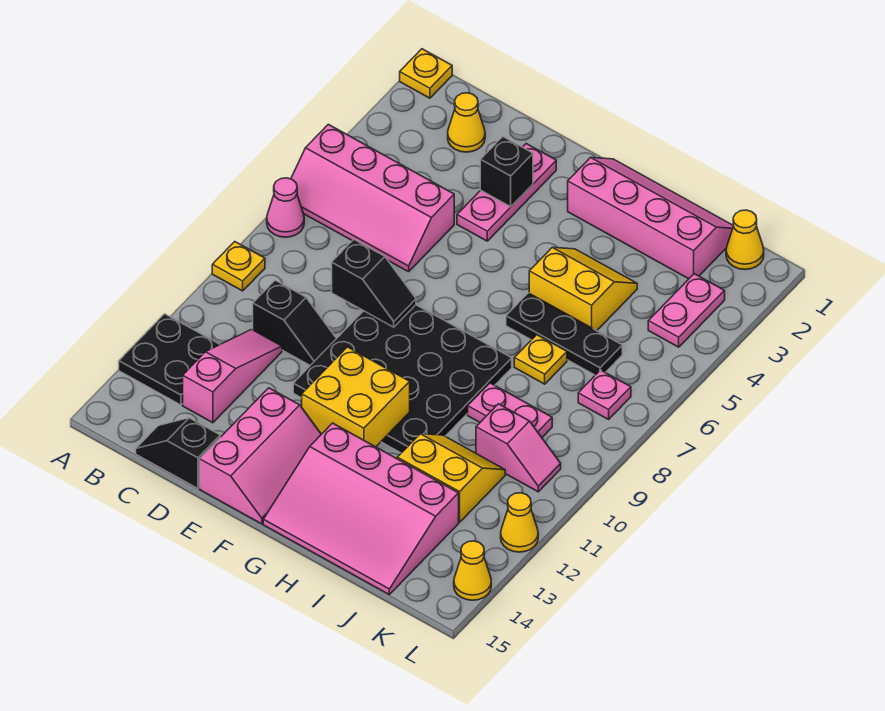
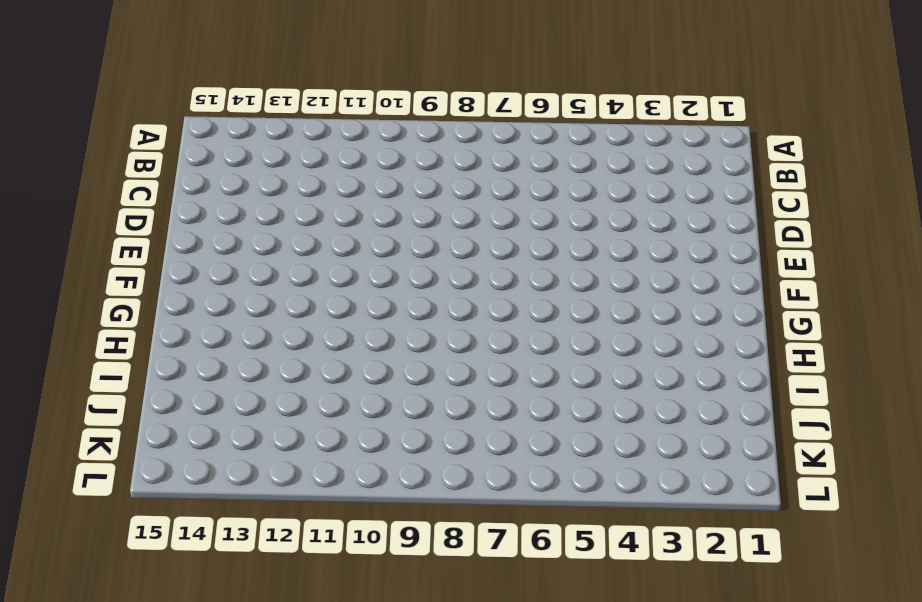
none -> yellow plate A1 level 1
none -> pink slope A5:D6 level 1 top 5
none -> pink cone A7 level 1

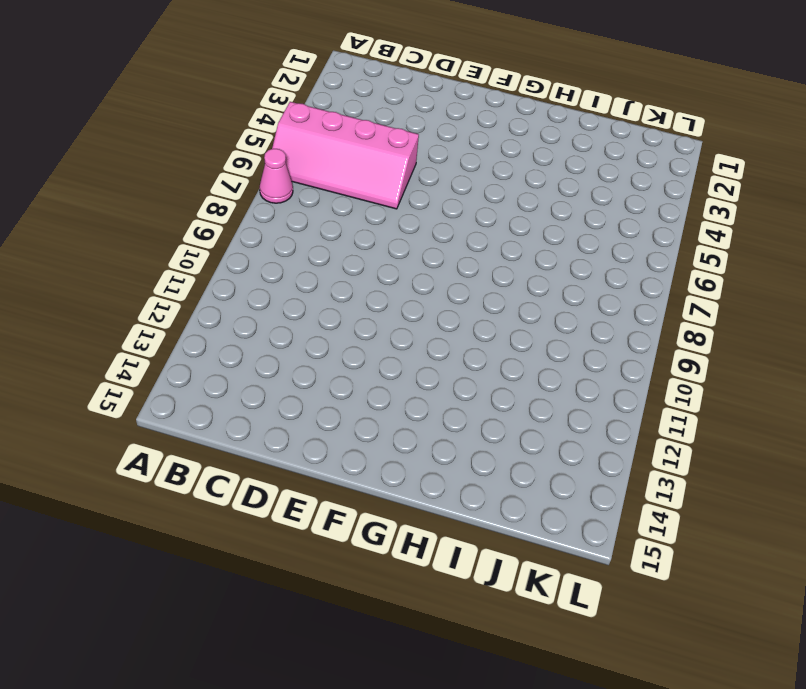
none -> yellow plate A1 level 1
none -> yellow plate A9 level 1
none -> black plate A12:B13 level 1

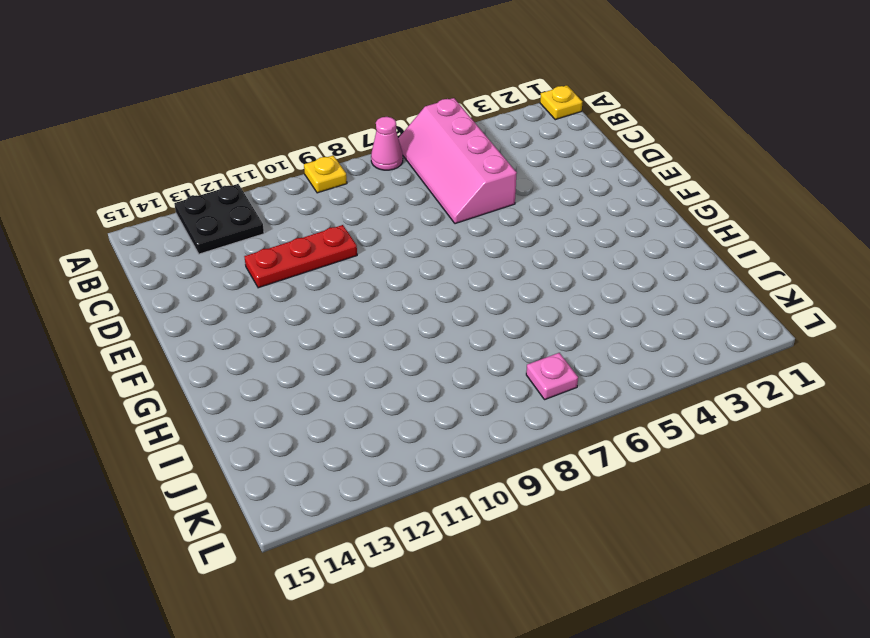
red plate D10:D12 level 1 -> black slope C10:D10 level 1 top C
none -> yellow cone C2 level 1
none -> pink slope C11:C13 level 1 top 13
none -> black slope C15:D15 level 1 top D

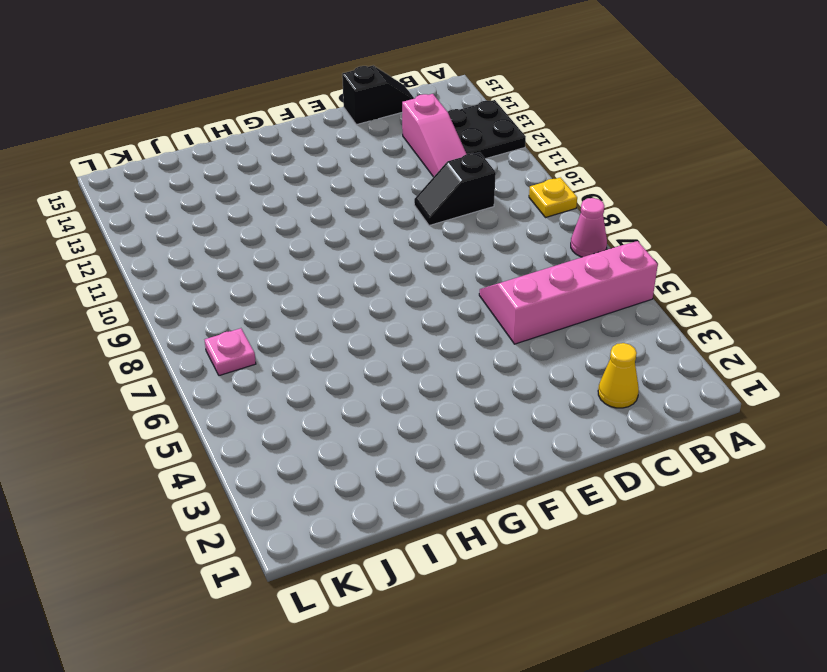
none -> yellow plate A1 level 1
none -> pink plate E2:E4 level 1
none -> black plate E8:H11 level 1

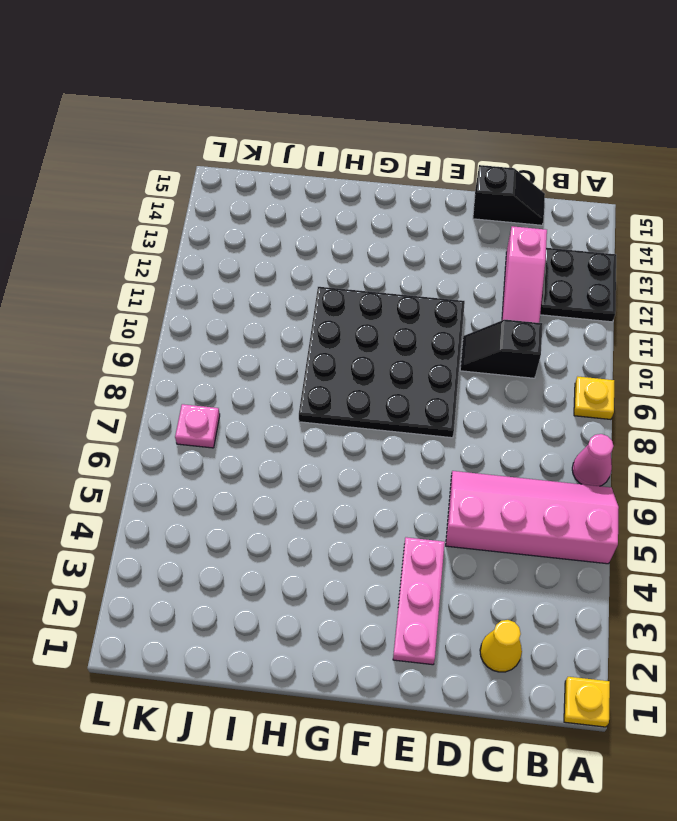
none -> pink slope E13:F15 level 1 top E
none -> pink slope G1:J2 level 1 top 2
none -> pink slope G13:J15 level 1 top 13

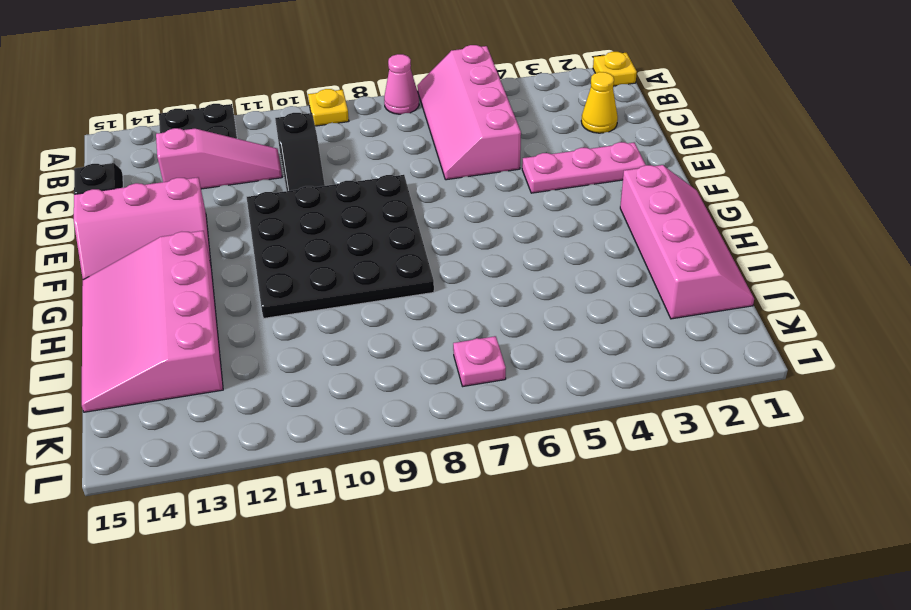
none -> yellow slope H4:I5 level 1 top 5
none -> black plate H6:J6 level 1
none -> yellow plate I7 level 1

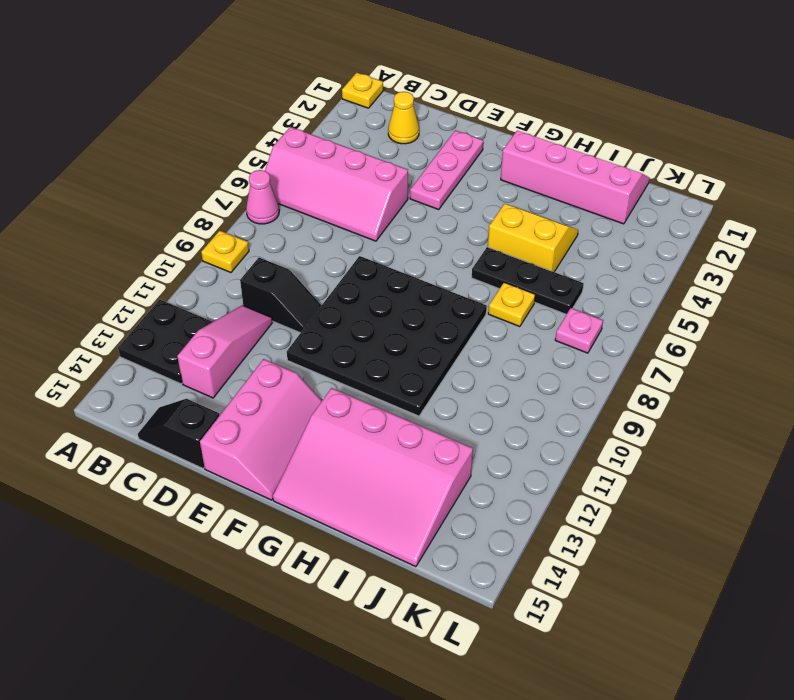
none -> pink plate I9:J9 level 1
none -> yellow slope I11:J12 level 1 top 12
none -> pink slope J10:K10 level 1 top J

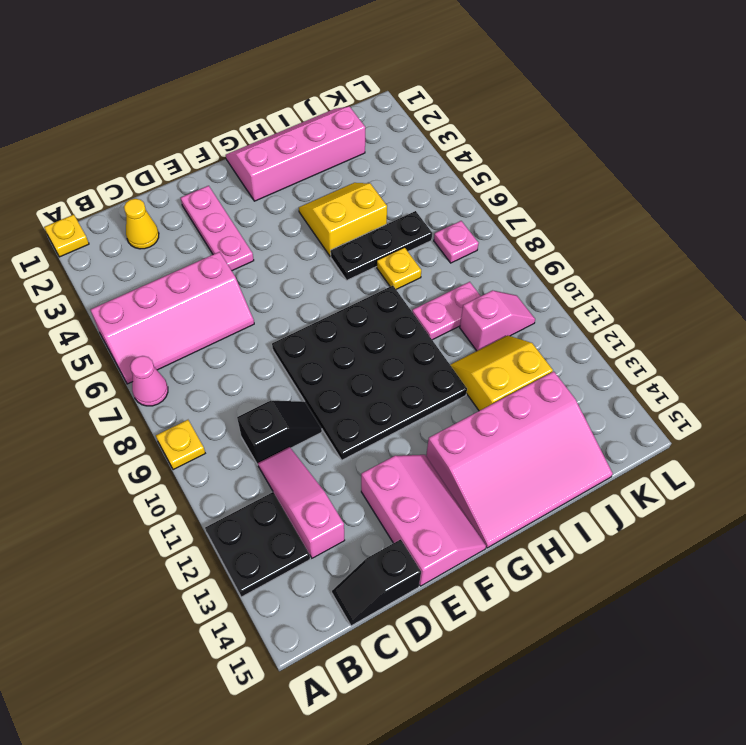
none -> yellow cone K1 level 1
none -> pink plate K3:K4 level 1
none -> yellow cone L12 level 1

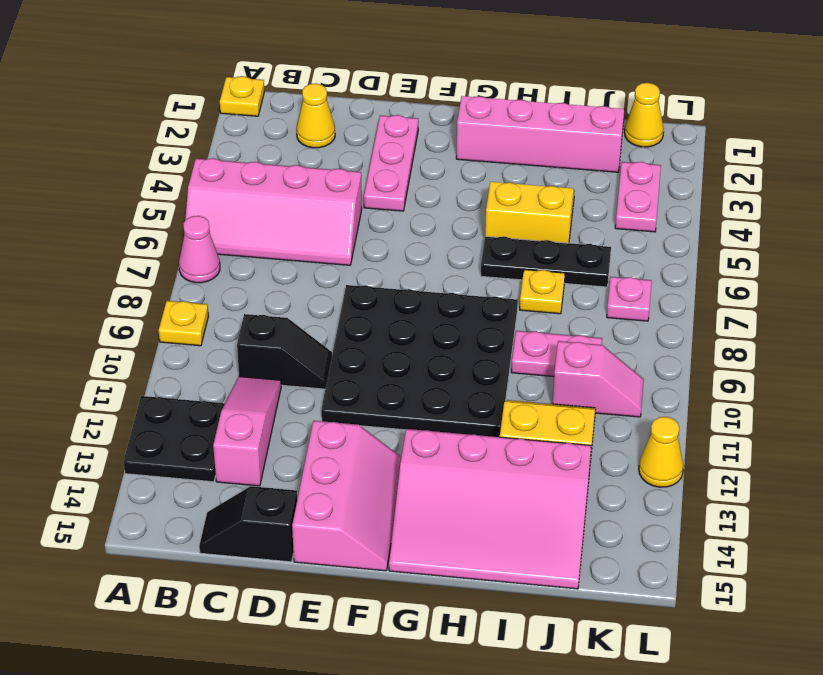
none -> yellow cone L14 level 1
none -> black slope D8:E8 level 2 top D
none -> black brick E3 level 2

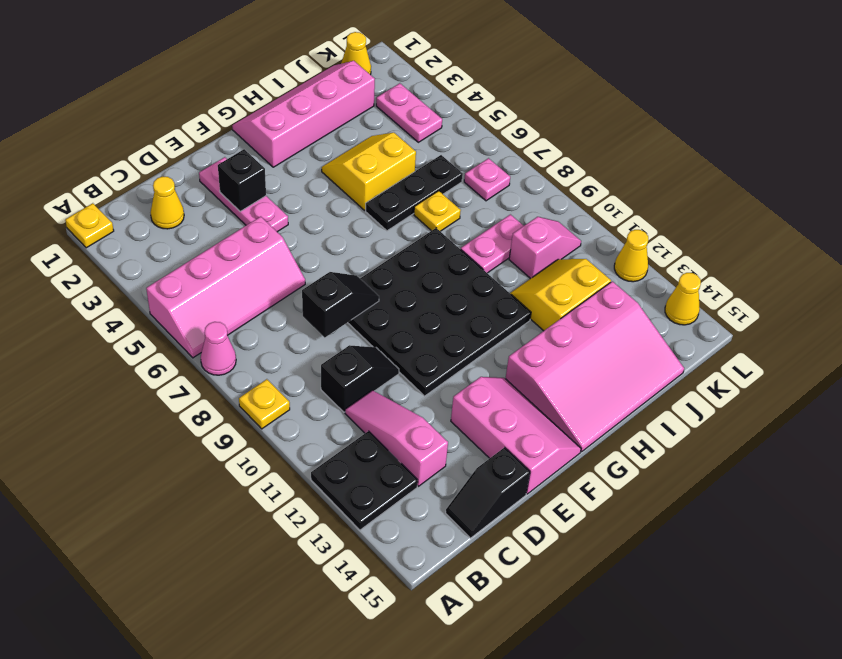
none -> yellow brick F11:G12 level 2

